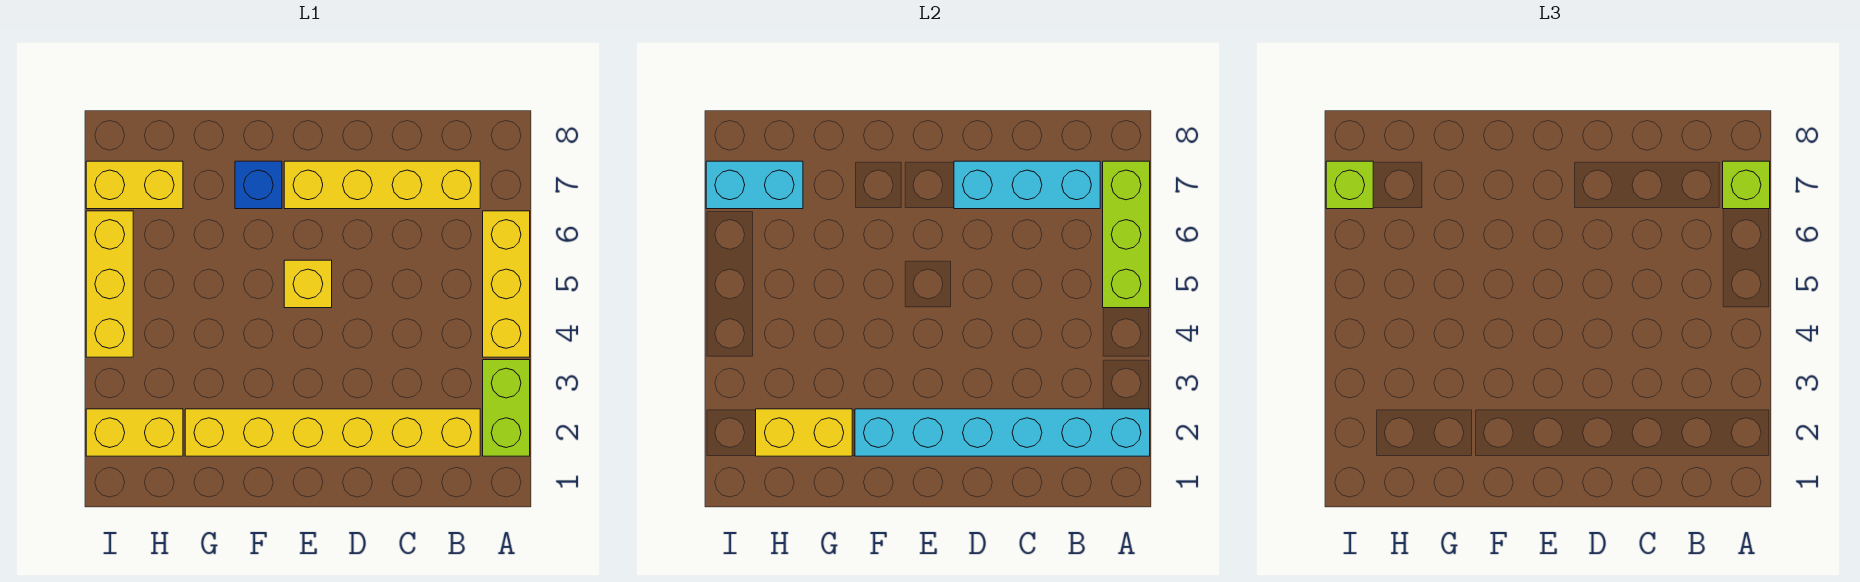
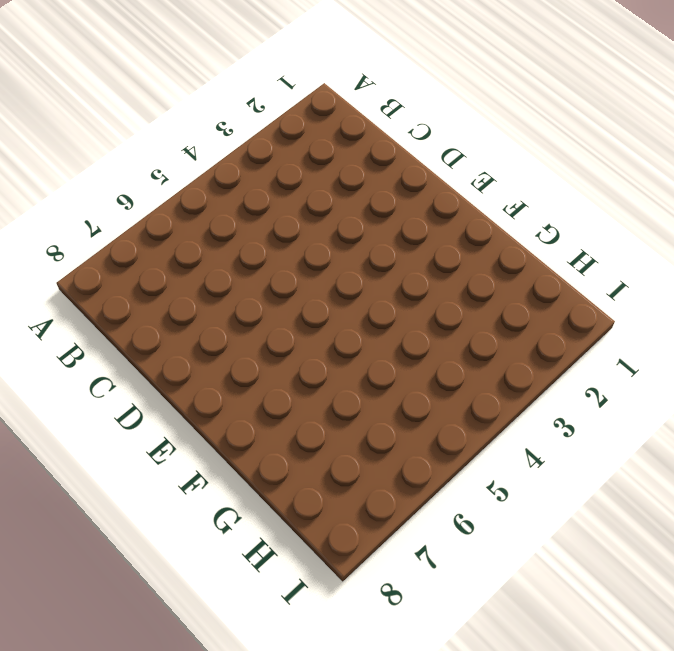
none -> lime brick A2:A3 level 1
none -> yellow brick A4:A6 level 1
none -> yellow brick B2:G2 level 1

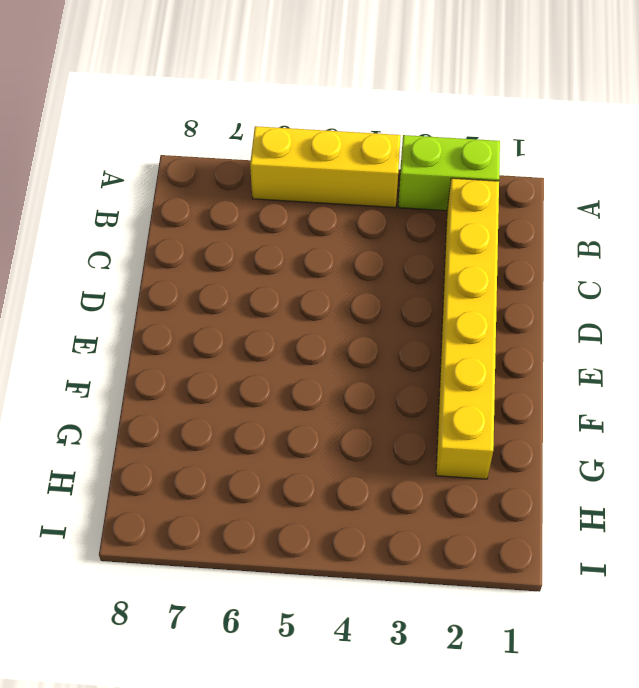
none -> yellow brick B7:E7 level 1
none -> yellow brick E5 level 1
none -> blue brick F7 level 1

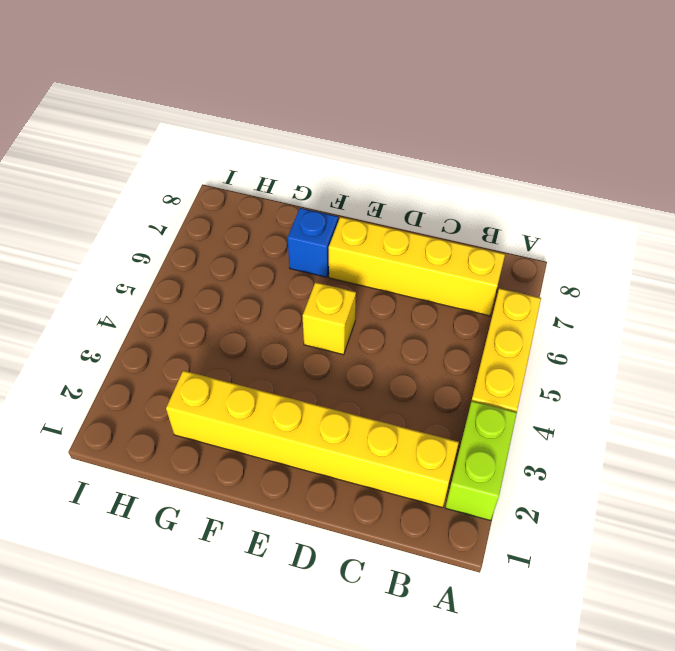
none -> yellow brick H2:I2 level 1
none -> yellow brick H7:I7 level 1
none -> yellow brick I4:I6 level 1

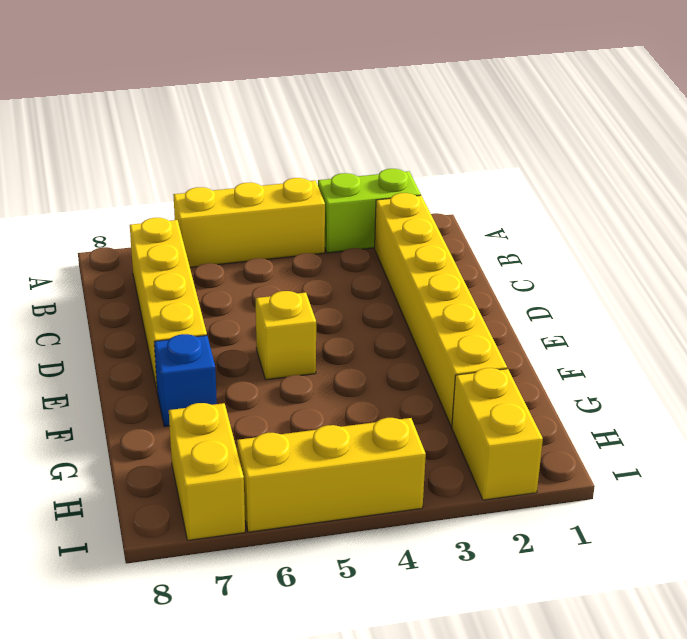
none -> cyan brick A2:F2 level 2
none -> lime brick A5:A7 level 2
none -> cyan brick B7:D7 level 2

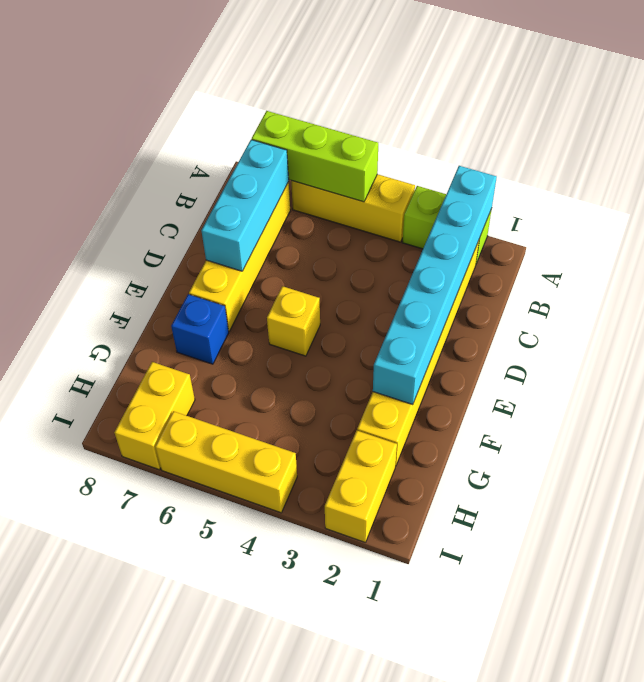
none -> yellow brick G2:H2 level 2
none -> cyan brick H7:I7 level 2
none -> lime brick A7 level 3

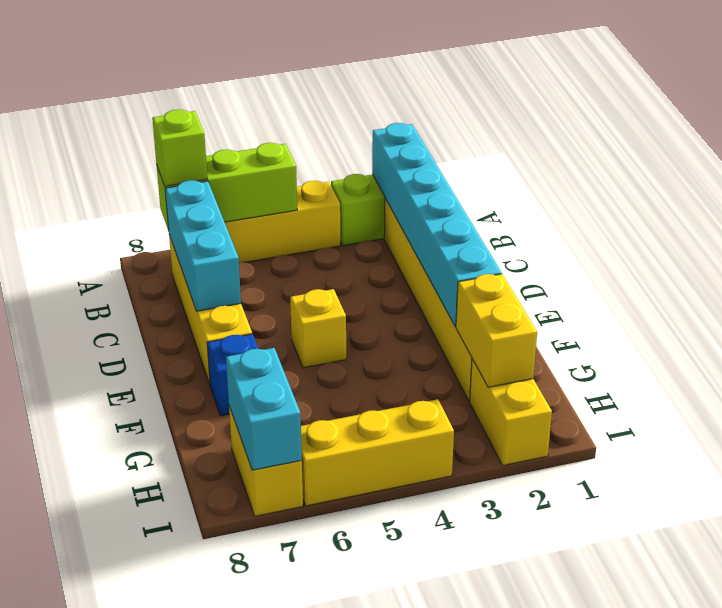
none -> lime brick I7 level 3

